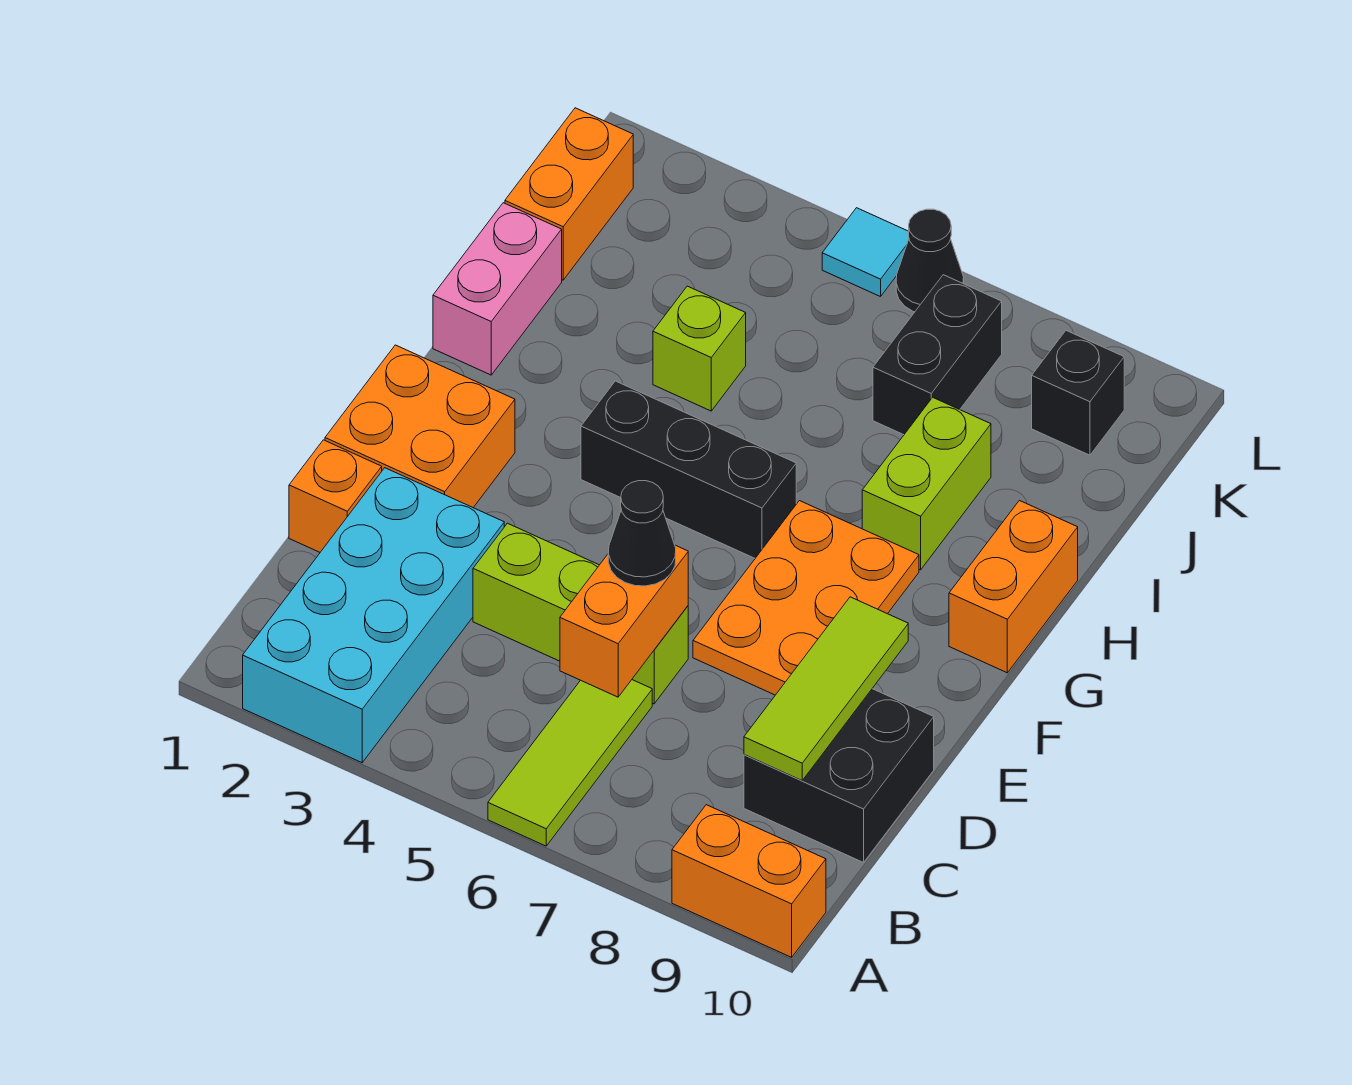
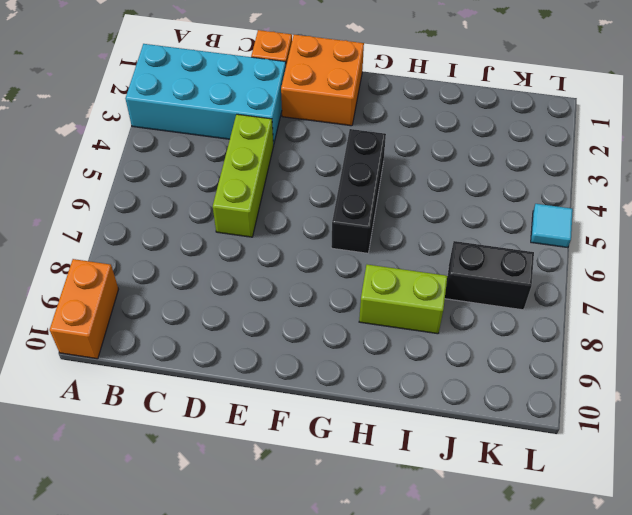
none -> lime tile A6:C6 level 1
none -> black brick C9:D10 level 1
none -> orange plate E7:G8 level 1

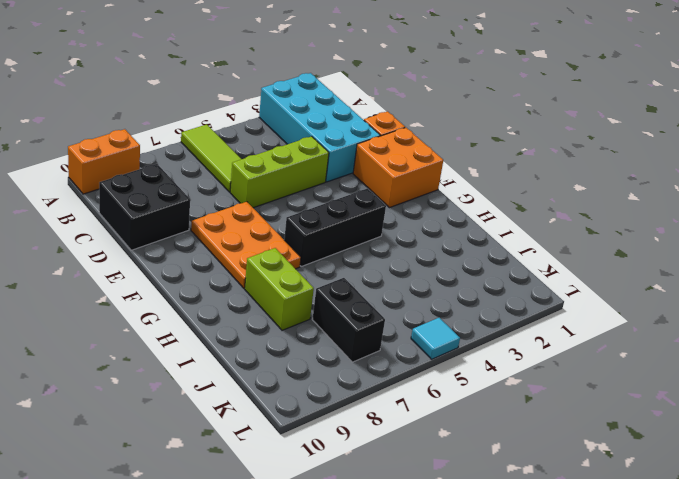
none -> orange brick G10:H10 level 1
none -> pink brick H1:I1 level 1
none -> lime brick I4 level 1

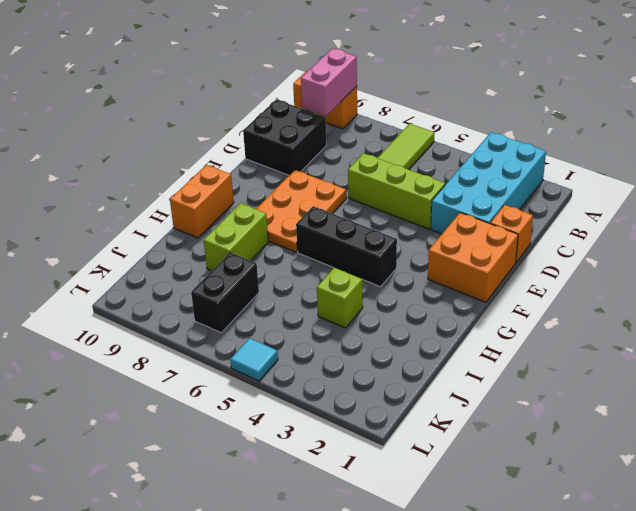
pink brick A9:B9 level 2 -> pink brick H1:I1 level 1
none -> orange brick J1:K1 level 1
none -> black brick K9 level 1
none -> black cone L6 level 1

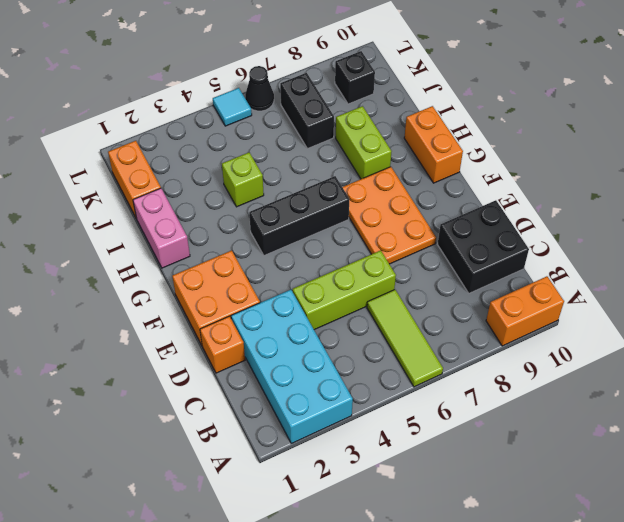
none -> orange brick C6:D6 level 2
none -> lime tile C9:E9 level 2
none -> black cone D6 level 3

